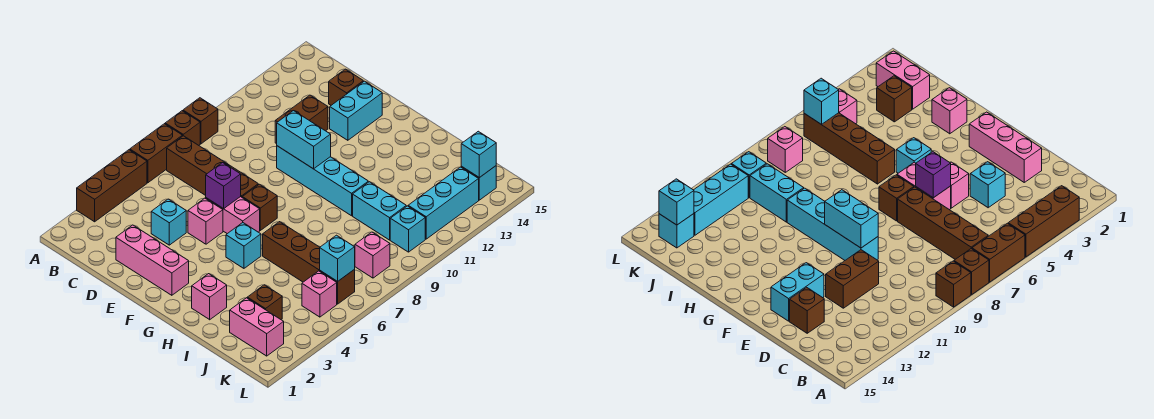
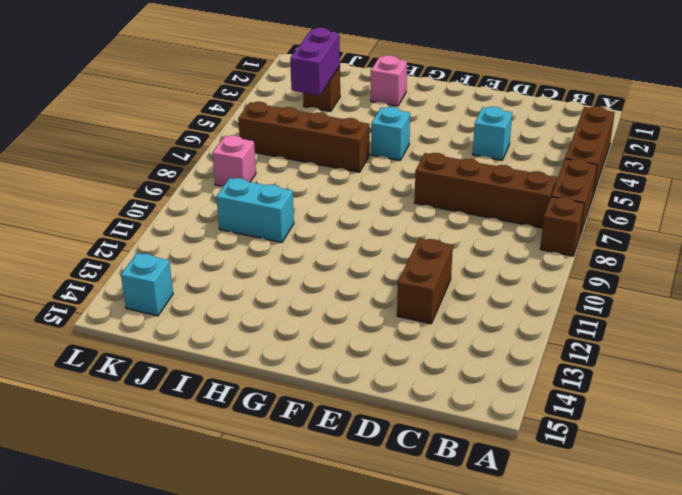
purple brick J3:J4 level 2 -> none
none -> brown brick A9 level 1
none -> pink brick D2:F2 level 1
none -> brown brick D14 level 1

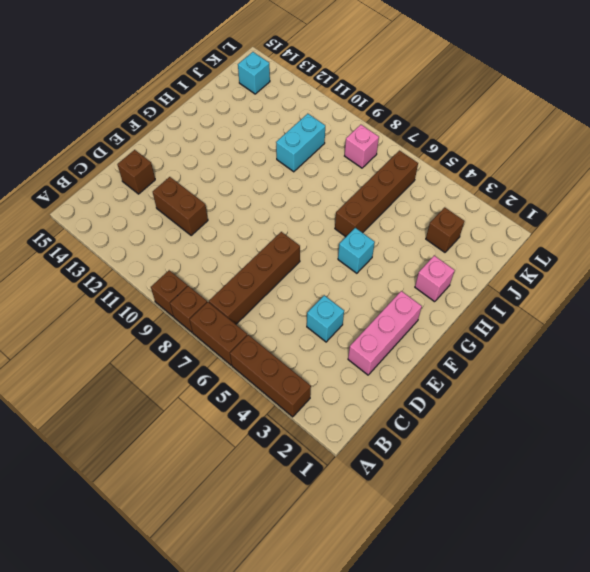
none -> pink brick E5 level 1
none -> pink brick E6:F6 level 1
none -> cyan brick E10:H10 level 1

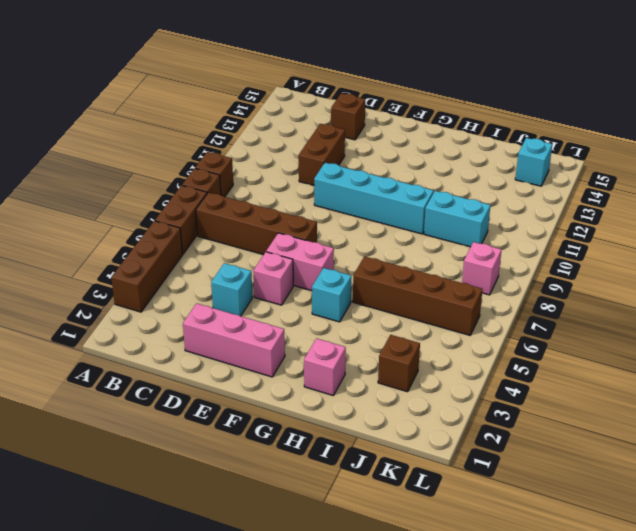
none -> cyan brick E13:E14 level 1
none -> brown brick F7 level 1
none -> pink brick J2:K2 level 1

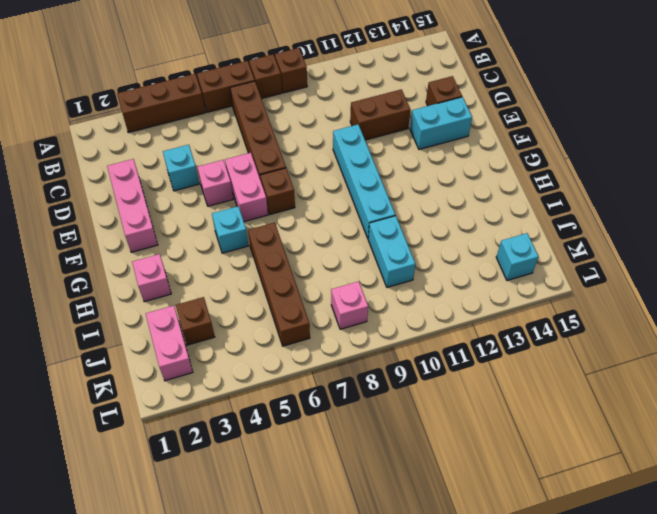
none -> pink brick K5 level 1
none -> cyan brick K10 level 1
none -> cyan brick K11:K13 level 1

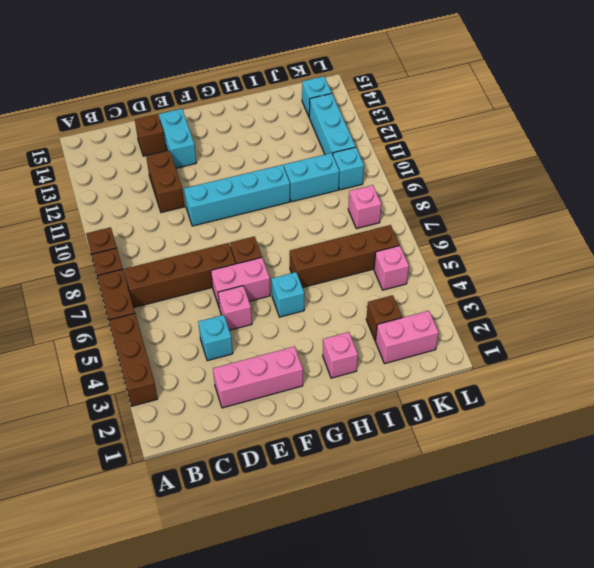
none -> purple brick E6 level 2
none -> cyan brick E10:F10 level 2
none -> cyan brick K6 level 2

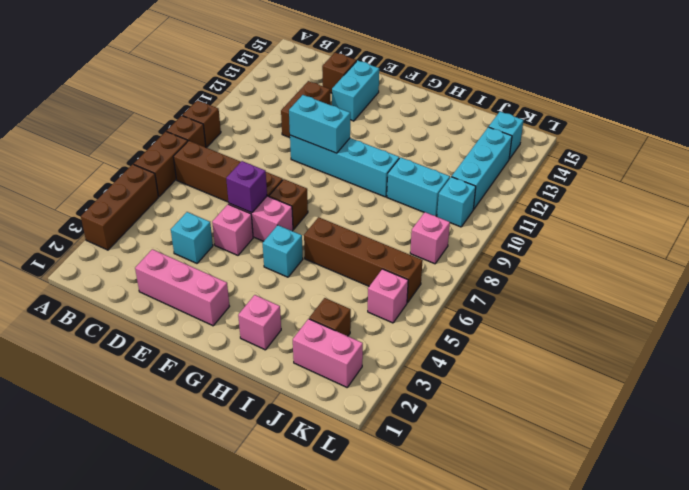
none -> cyan brick K6 level 2
none -> cyan brick K14 level 2

